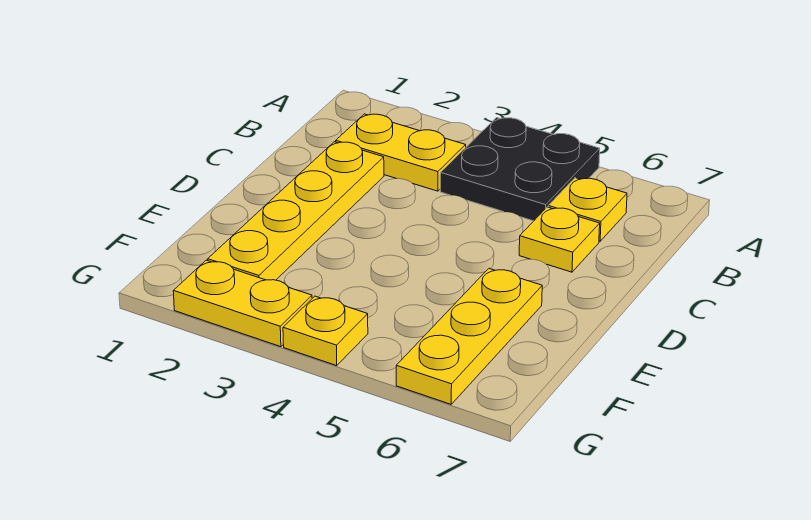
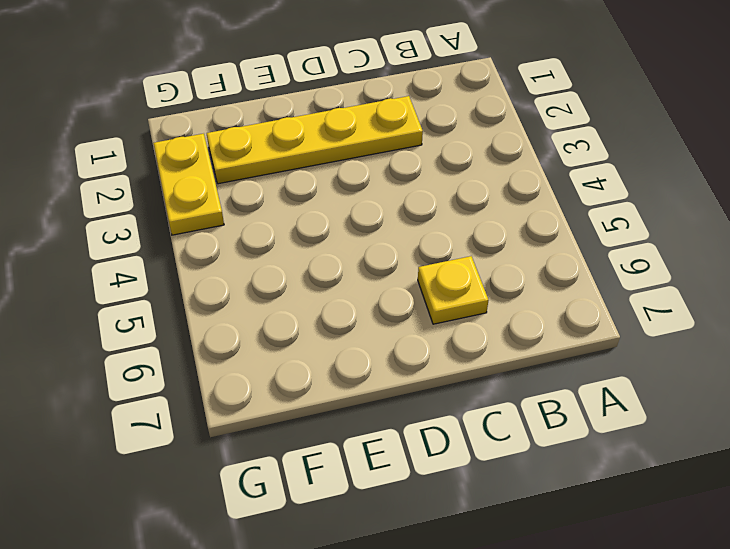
none -> black plate A4:B5 level 1
none -> yellow plate B2:B3 level 1

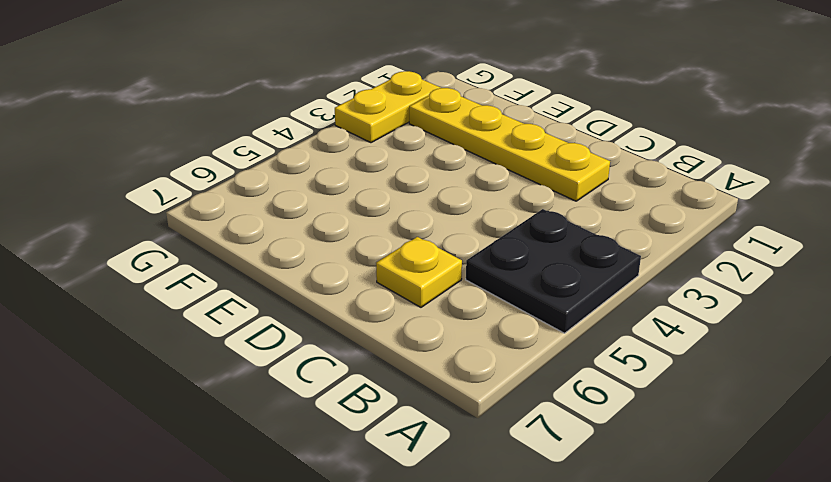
none -> yellow plate B2:B3 level 1
none -> yellow plate B6 level 1

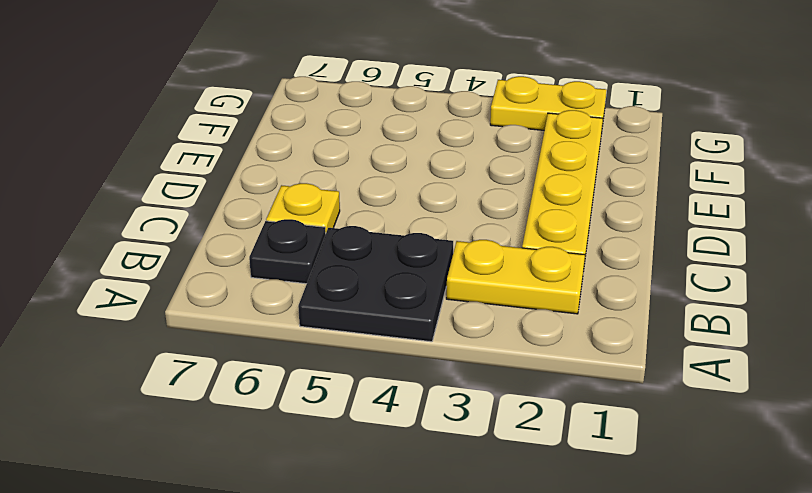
black plate B6 level 1 -> yellow plate B6 level 1
none -> yellow plate E6:G6 level 1
none -> yellow plate G4 level 1

